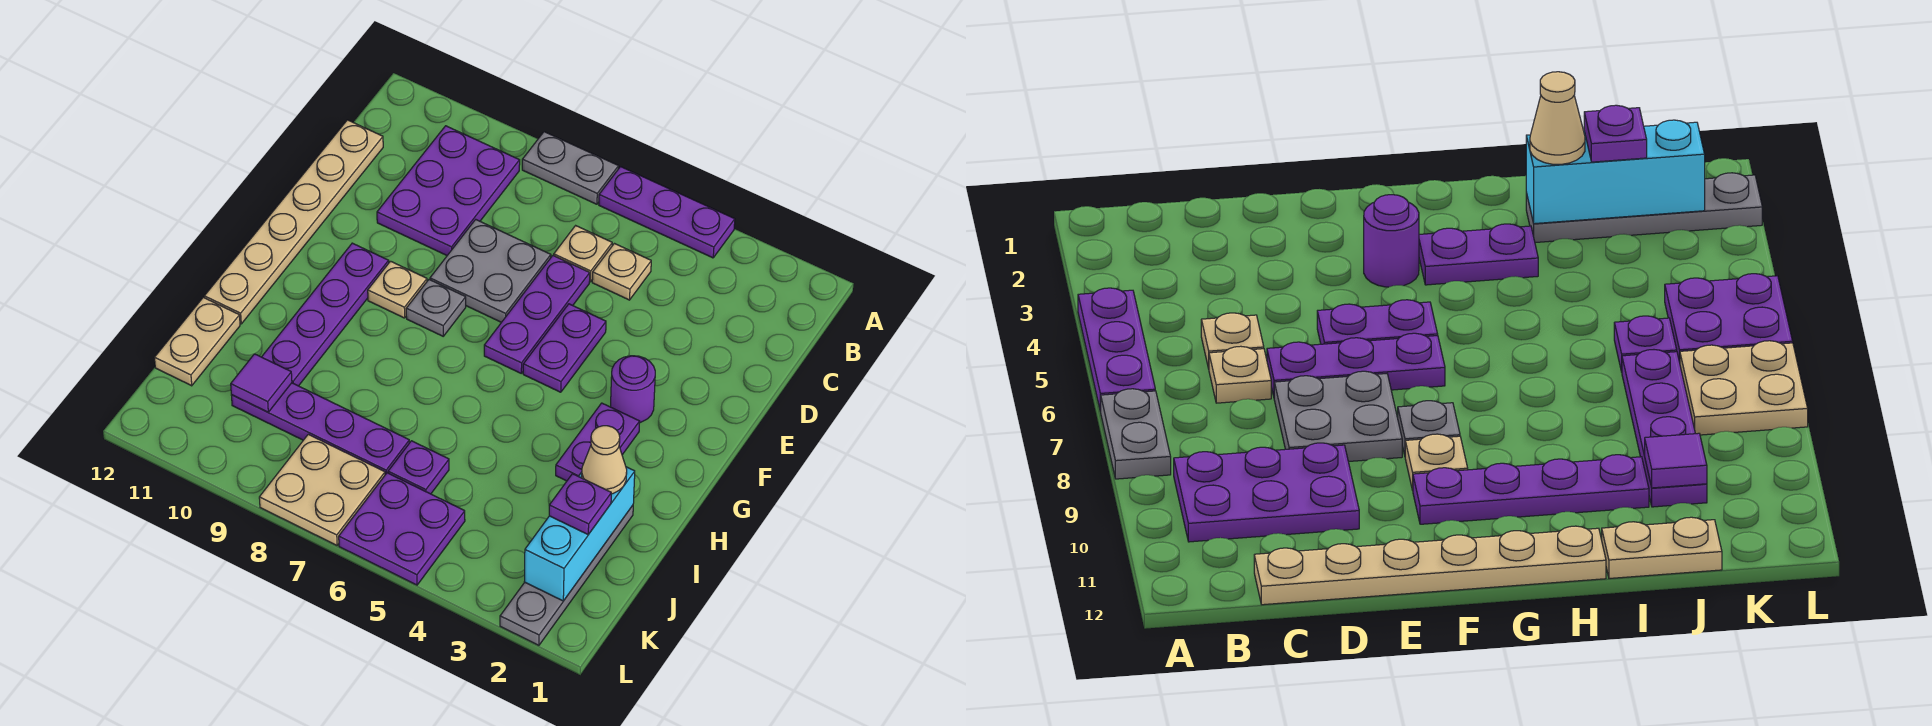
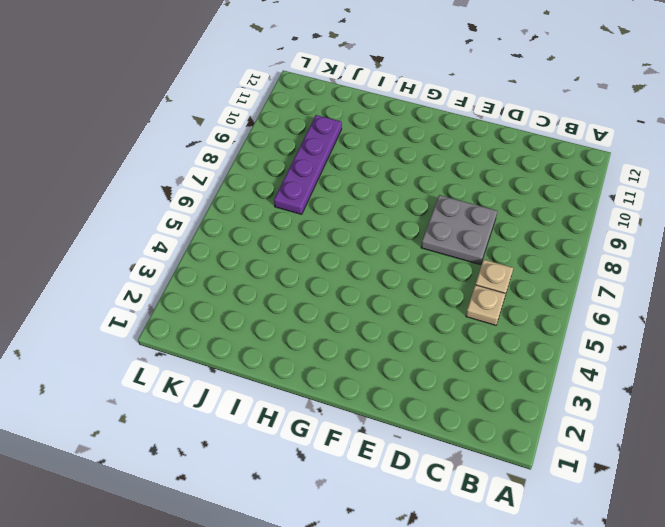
none -> purple plate A4:A6 level 1
none -> grey plate A7:A8 level 1
none -> purple plate B9:D10 level 1

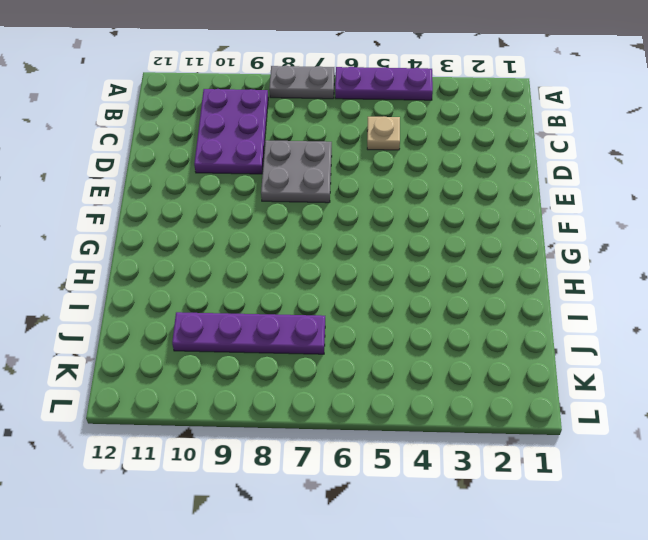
none -> tan plate C6 level 1
none -> tan plate C12:H12 level 1
none -> purple plate D6:F6 level 1

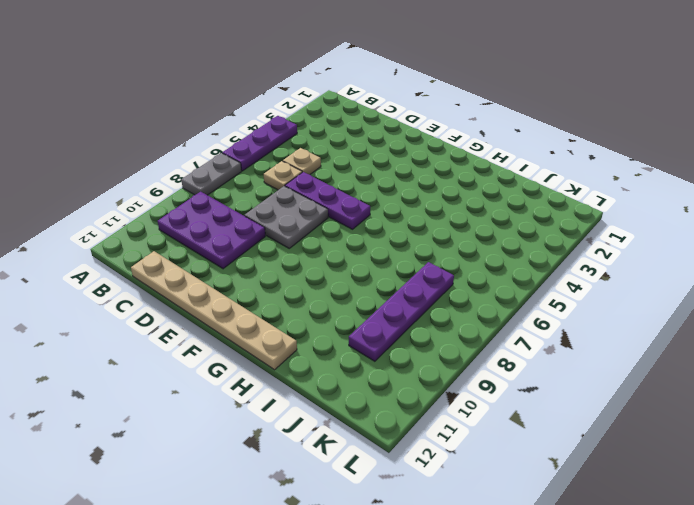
none -> purple plate E5:F5 level 1
none -> purple round brick F3 level 1
none -> grey plate F8 level 1

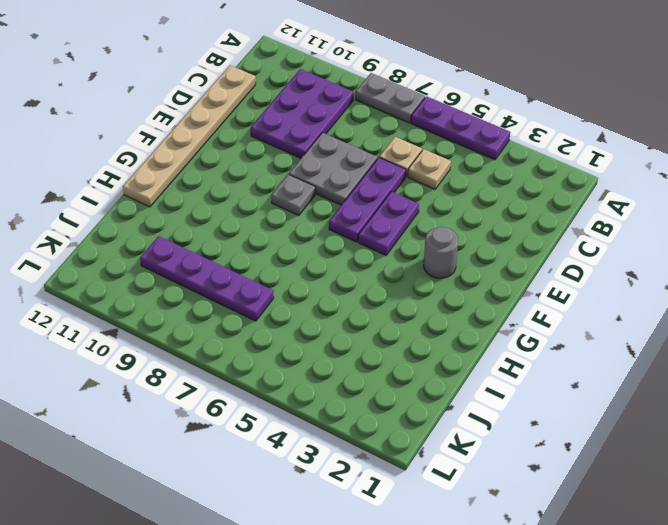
grey round brick F3 level 1 -> purple round brick F3 level 1
none -> tan plate F9 level 1
none -> purple plate F10:I10 level 1
none -> purple plate G3:H3 level 1

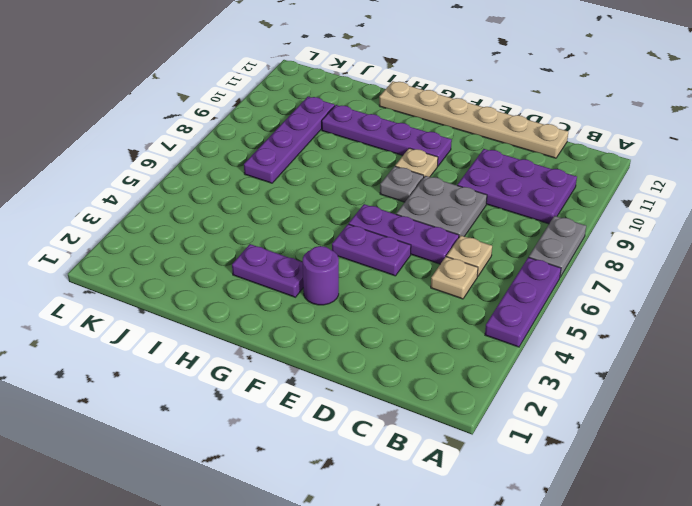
none -> grey plate I2:L2 level 1
none -> tan plate I12:J12 level 1
none -> purple plate J6 level 1

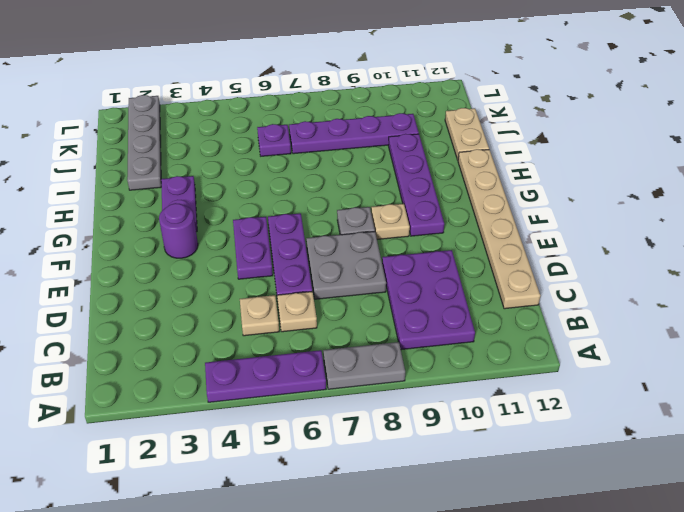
none -> purple plate K5:L6 level 1
none -> tan plate K7:L8 level 1
none -> cyan brick I2:K2 level 2

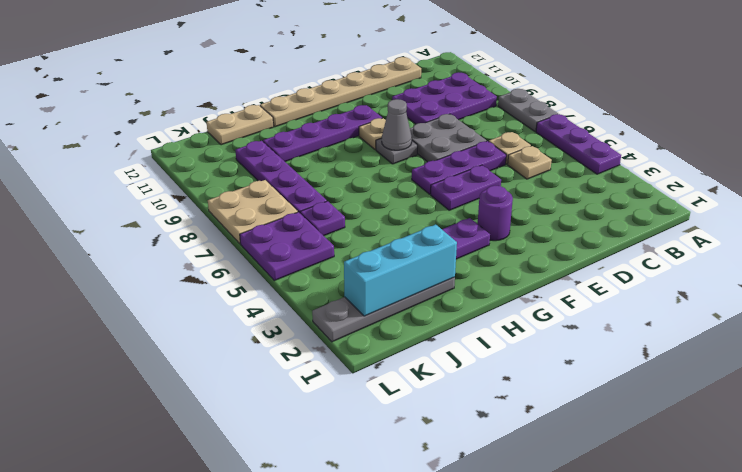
grey cone F8 level 2 -> none
none -> purple tile J10 level 2
none -> tan cone I2 level 3
none -> purple plate J2 level 3

